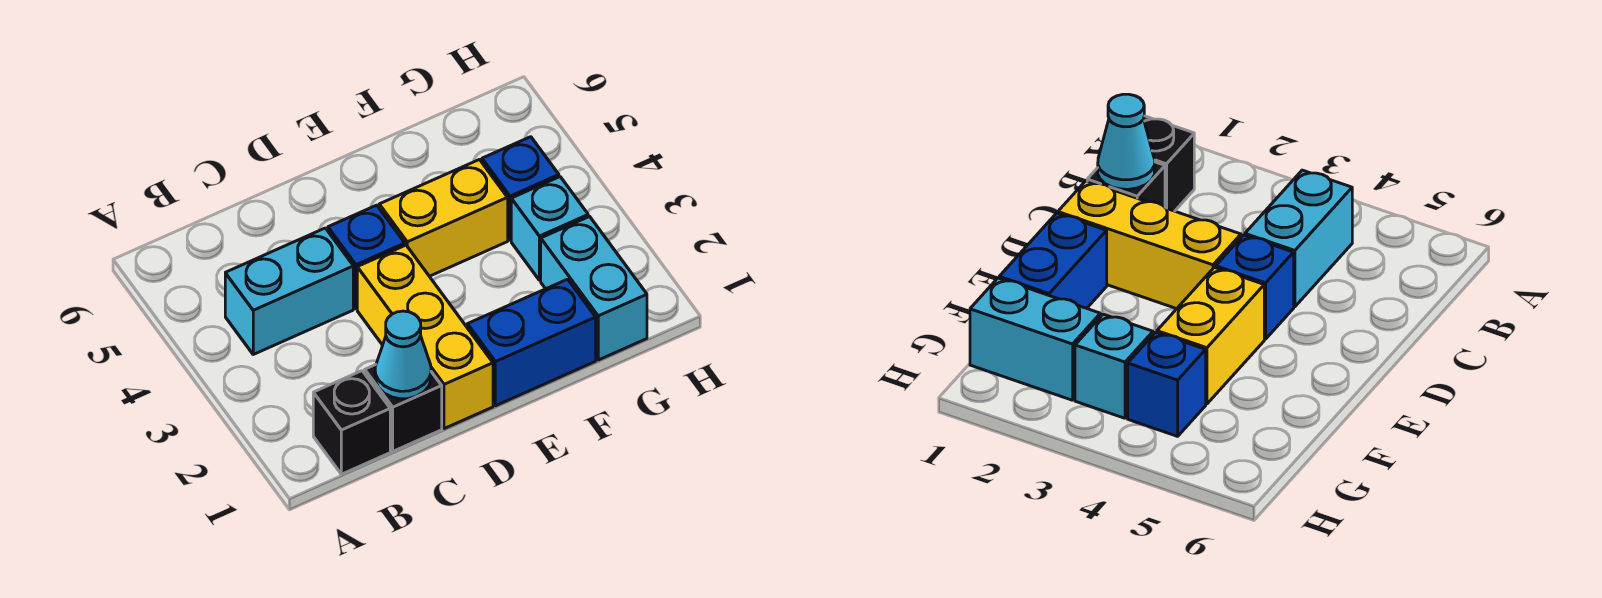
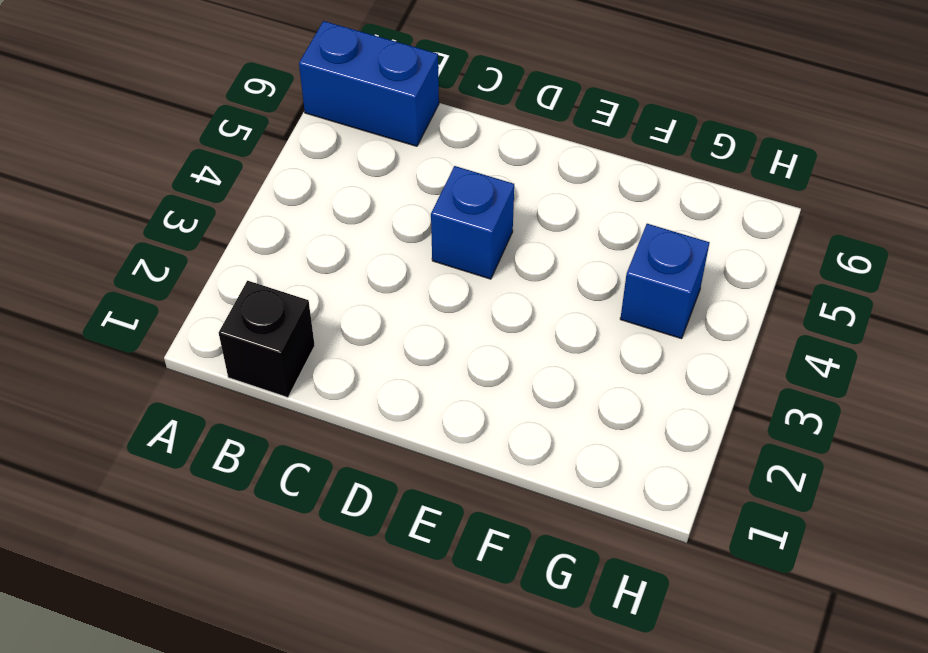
blue brick A6:B6 level 1 -> blue brick E1:F1 level 1
none -> cyan brick B4:C4 level 1
none -> black brick C1 level 1

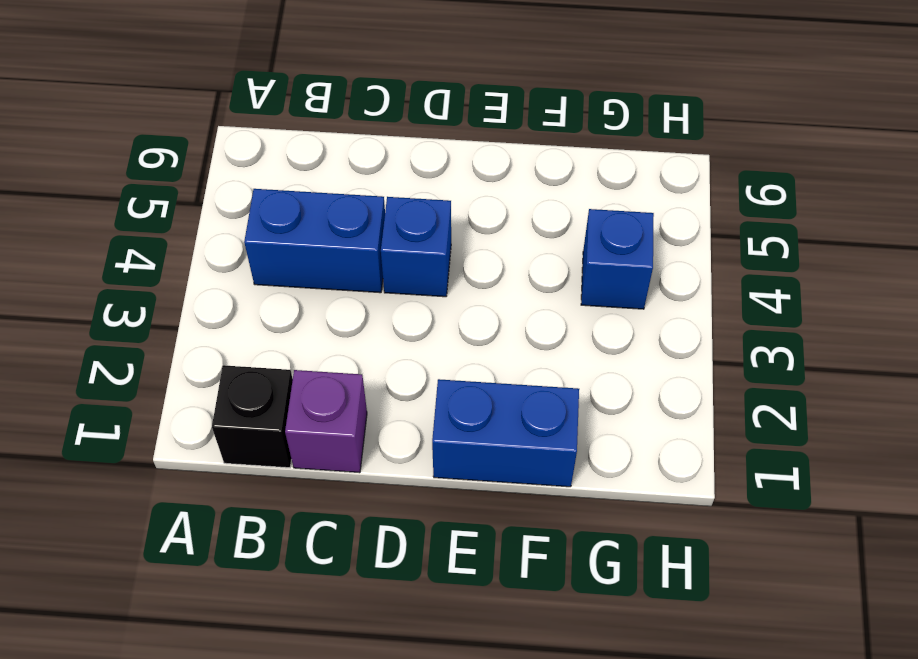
blue brick B4:C4 level 1 -> cyan brick B4:C4 level 1
purple brick C1 level 1 -> black brick C1 level 1
none -> yellow brick D1:D3 level 1
none -> yellow brick E4:F4 level 1

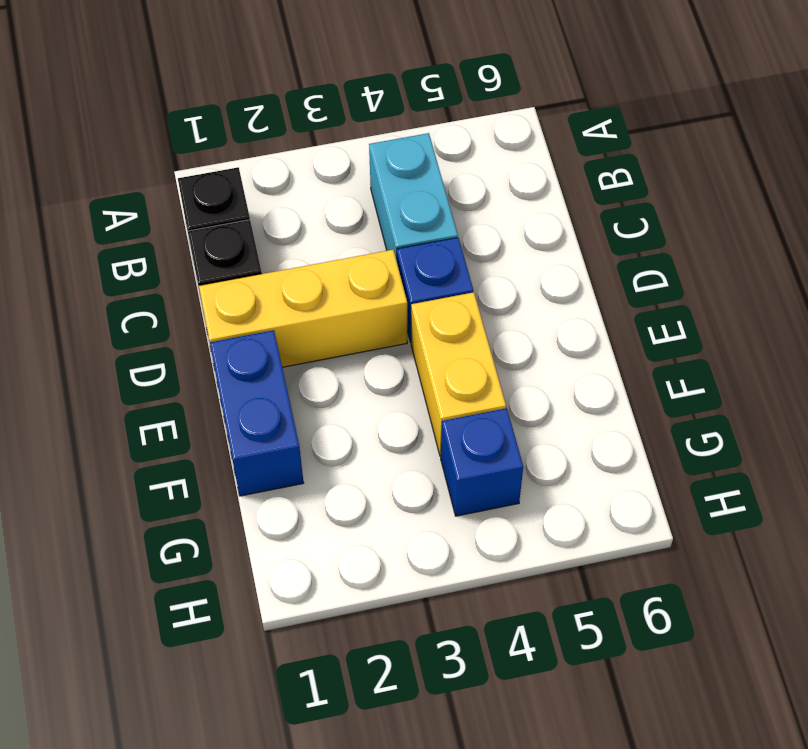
none -> cyan brick G1:G2 level 1
none -> cyan brick G3 level 1

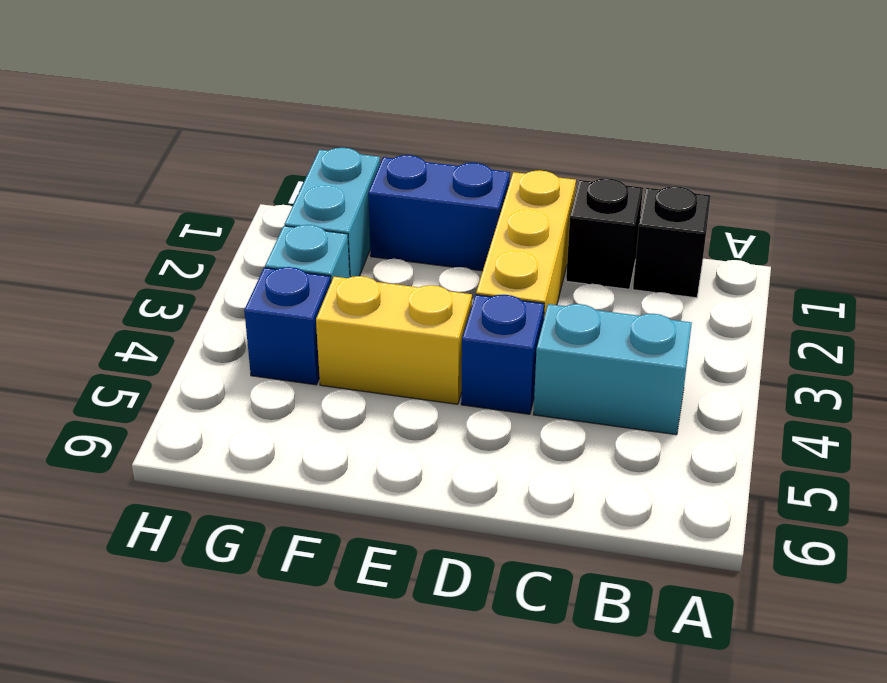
none -> cyan cone C1 level 2

